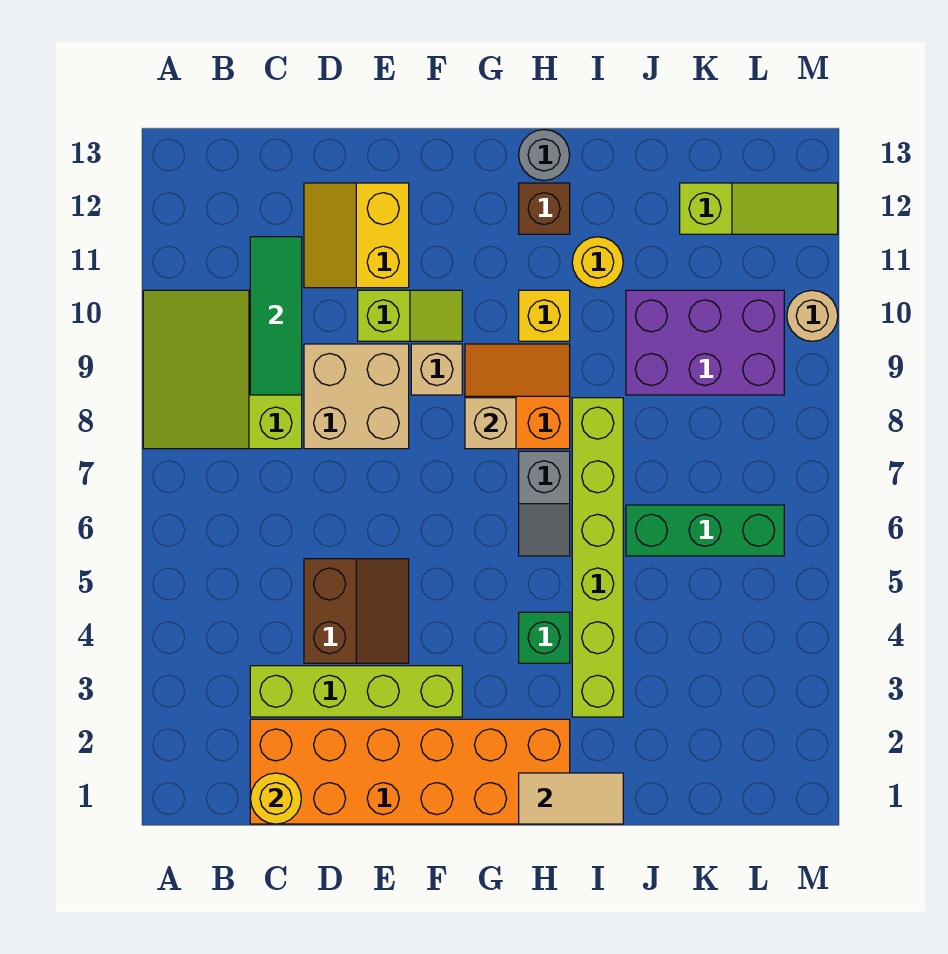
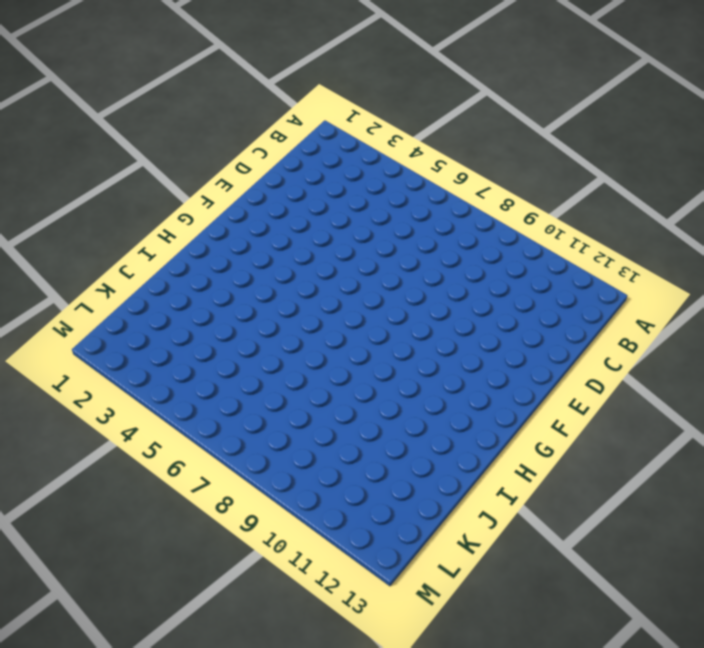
none -> lime slope A8:C10 level 1 top C
none -> orange brick C1:H2 level 1
none -> lime brick C3:F3 level 1

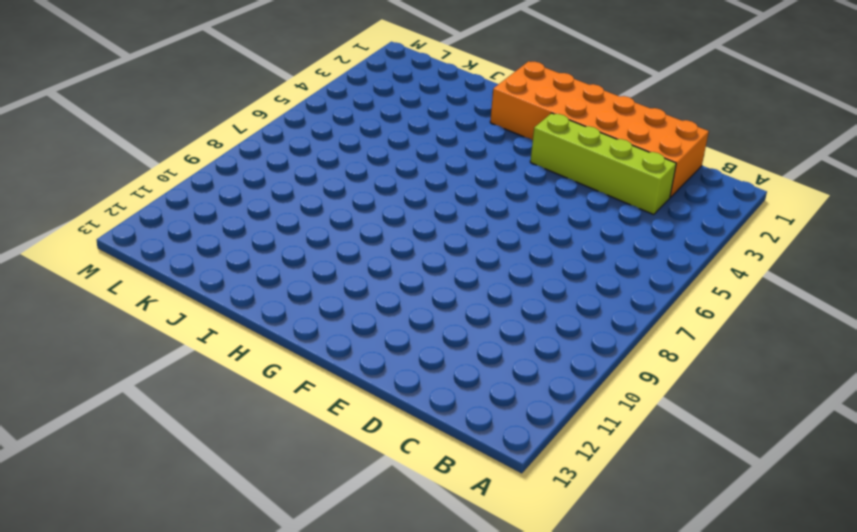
none -> lime slope A8:C10 level 1 top C
none -> brown slope D4:E5 level 1 top D
none -> tan brick D8:E9 level 1

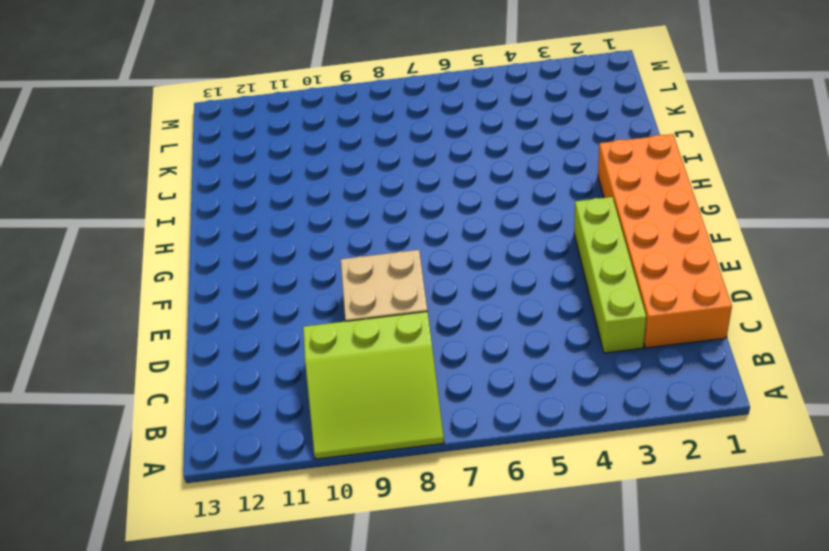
none -> brown slope D4:E5 level 1 top D
none -> yellow slope D11:E12 level 1 top E
none -> lime slope E10:F10 level 1 top E

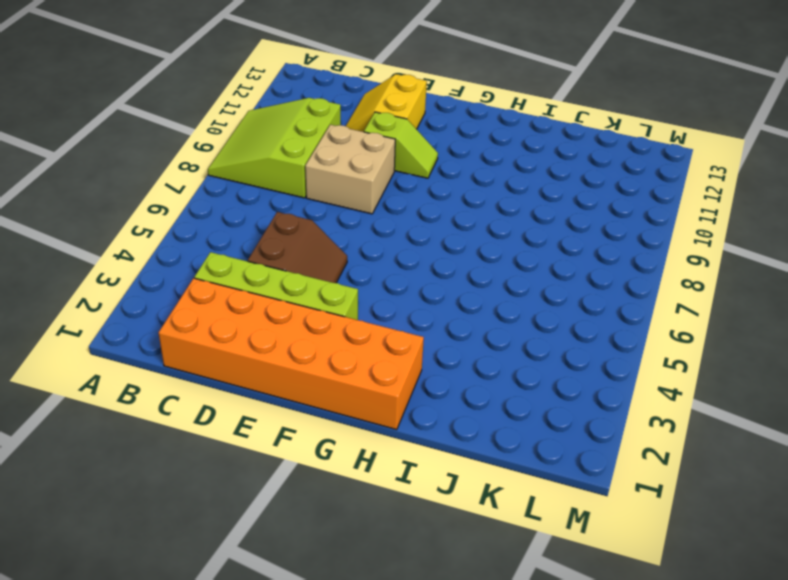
none -> tan brick F9 level 1
none -> orange slope G8:H9 level 1 top 8
none -> green brick H4 level 1

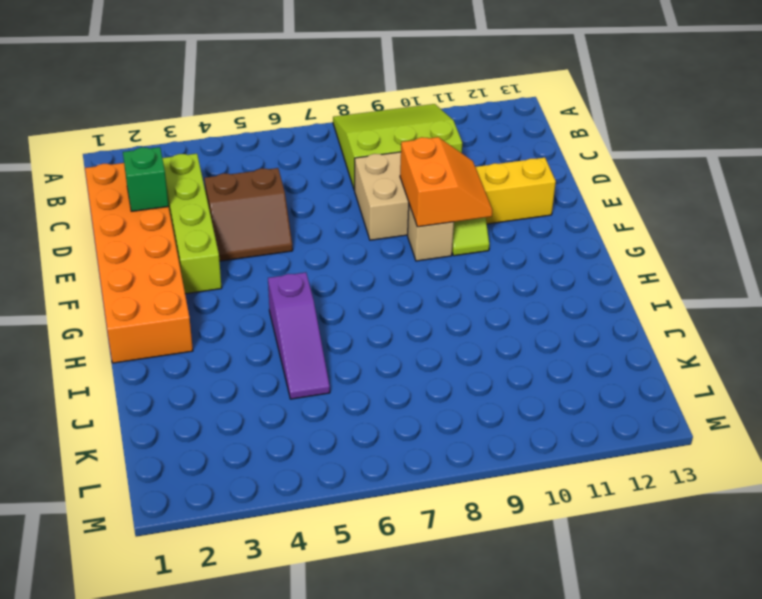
green brick D2 level 2 -> green brick H4 level 1
orange slope E9:F10 level 2 top 9 -> orange slope G8:H9 level 1 top 8
purple slope H5:J5 level 1 top H -> lime brick I3:I8 level 1
none -> grey slope H6:H7 level 1 top 7
none -> yellow brick H10 level 1
none -> brown brick H12 level 1

